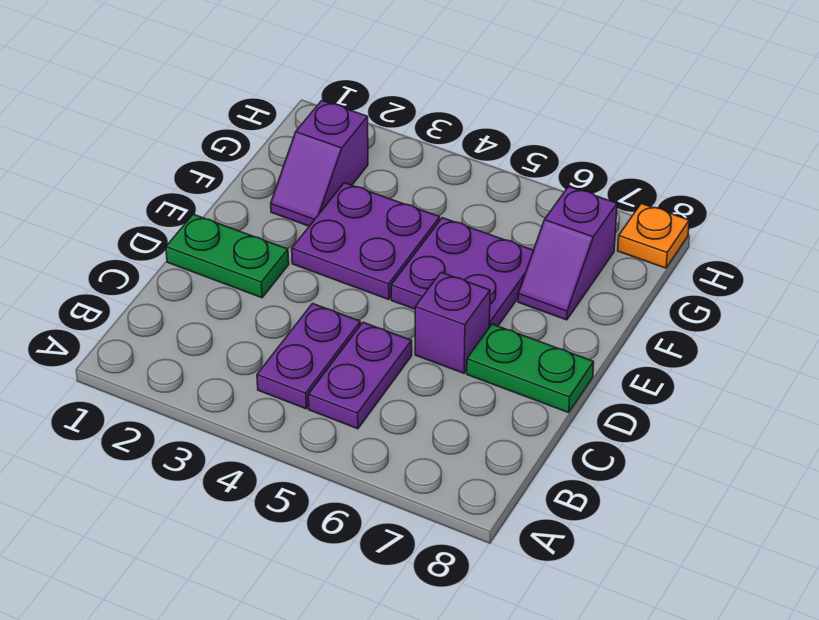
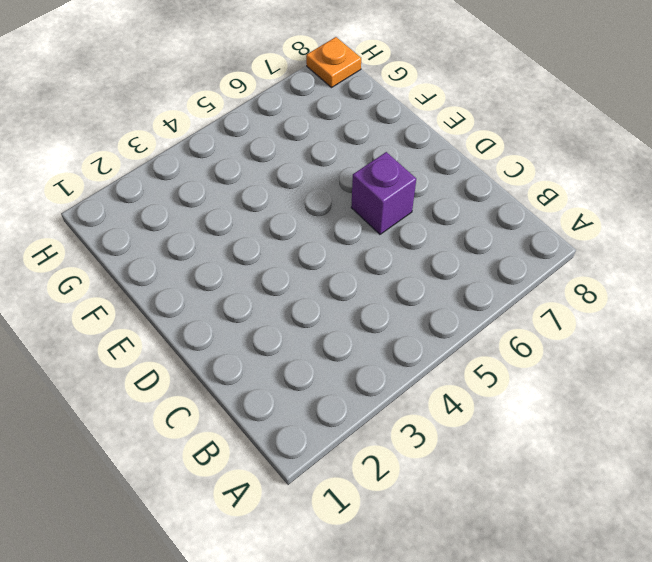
none -> purple plate B4:C4 level 1
none -> purple plate B5:C5 level 1

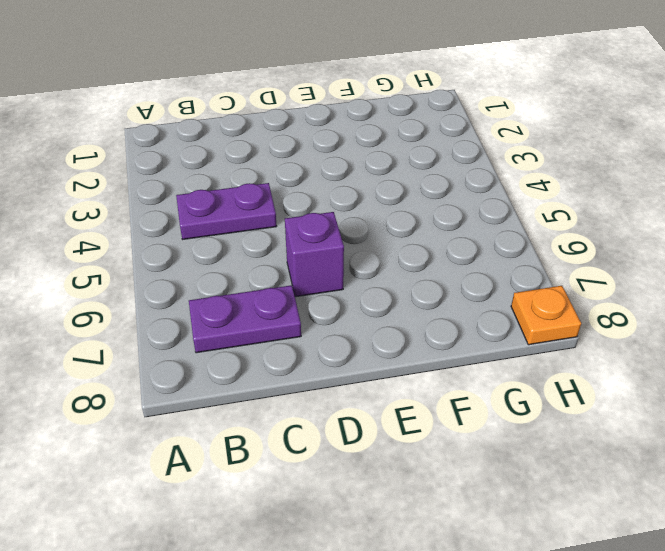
purple plate B7:C7 level 1 -> purple plate B5:C5 level 1
none -> green plate D1:D2 level 1
none -> green plate D7:D8 level 1

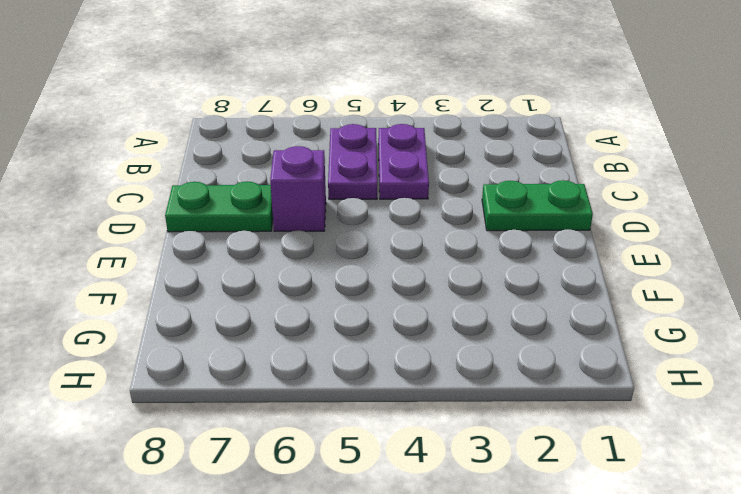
none -> purple plate E3:F4 level 1
none -> purple plate E5:F6 level 1

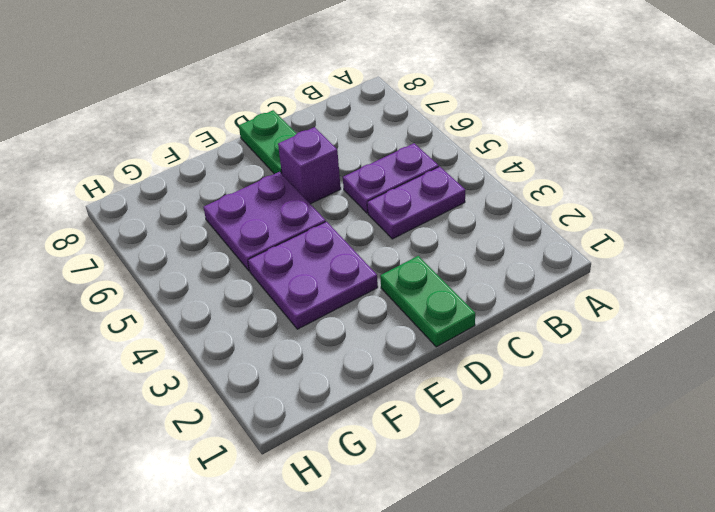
none -> purple slope F2:G2 level 1 top G
none -> purple slope F7:G7 level 1 top G

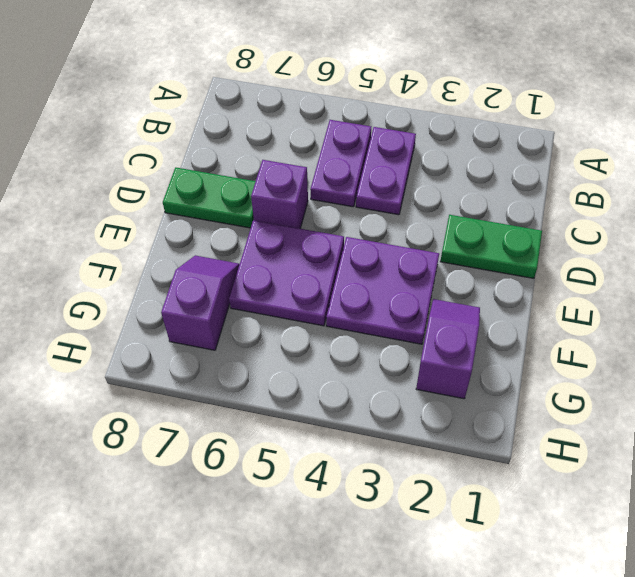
none -> orange plate H8 level 1

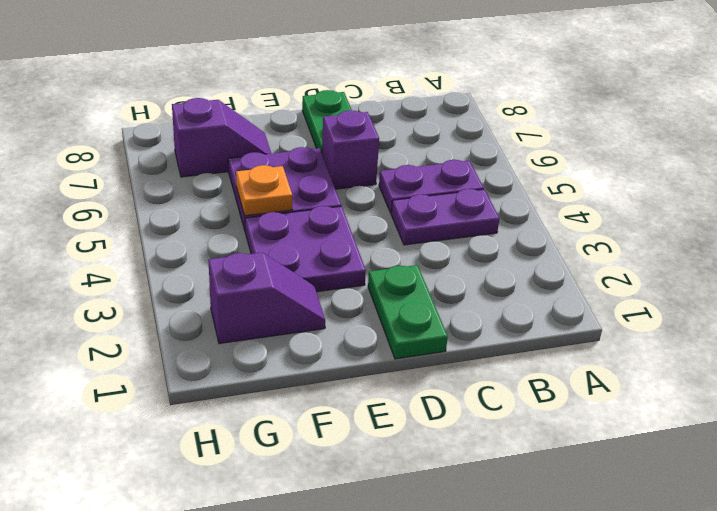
orange plate F5 level 2 -> orange plate H8 level 1

